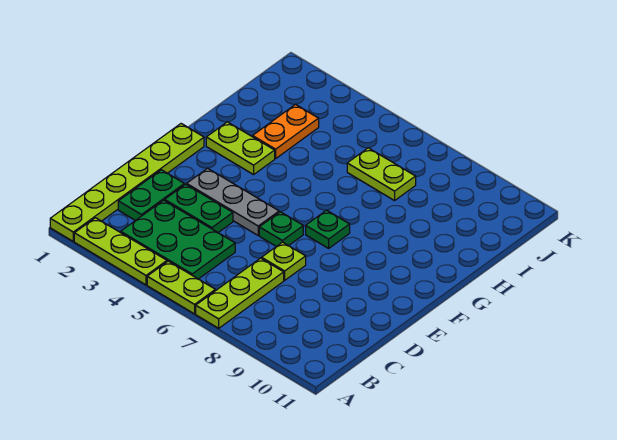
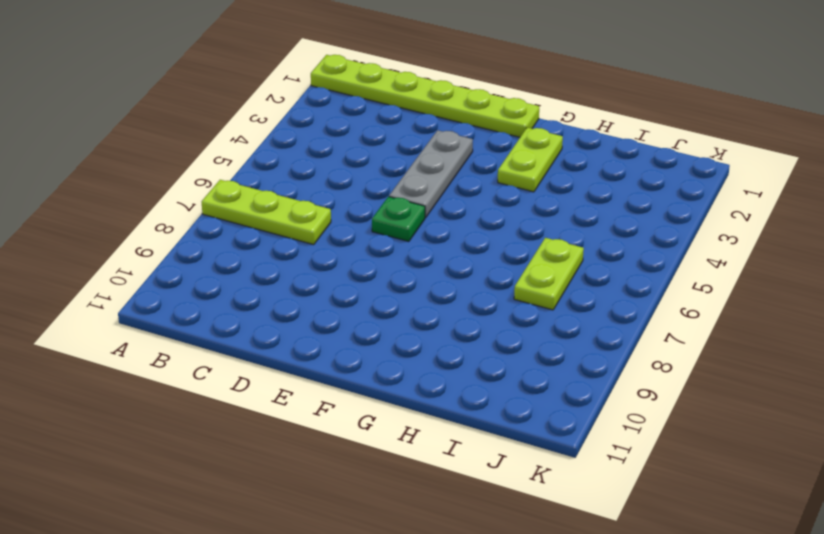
none -> lime plate A2:A4 level 1
none -> lime plate A5:A6 level 1
none -> green plate B3:C5 level 1

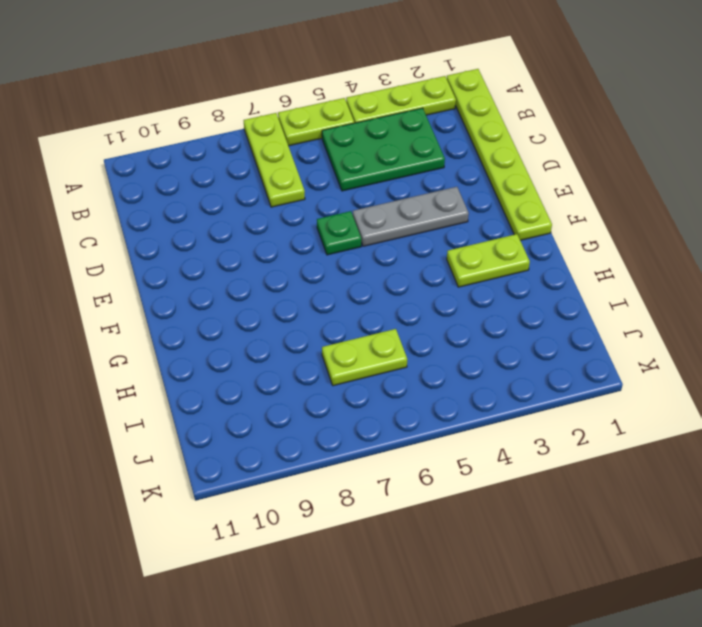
none -> green plate C2:D2 level 1
none -> green plate D3:D4 level 1
none -> lime plate D7 level 1

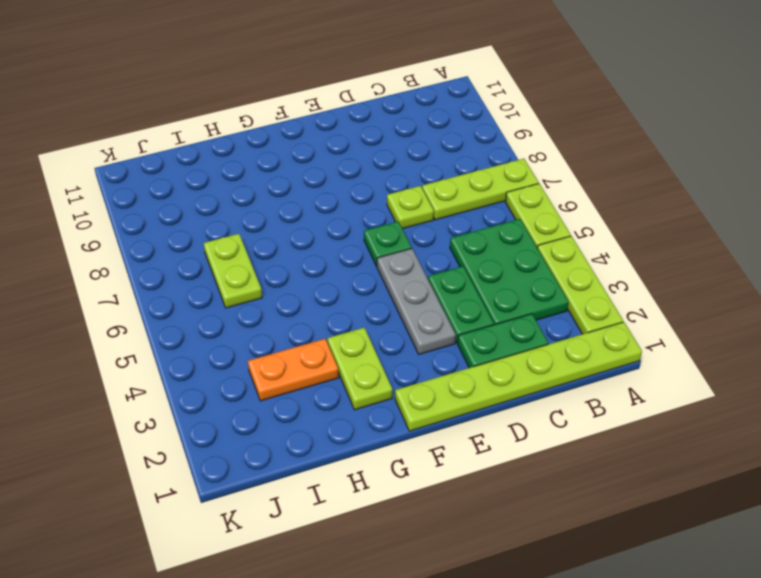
none -> green plate F7 level 1

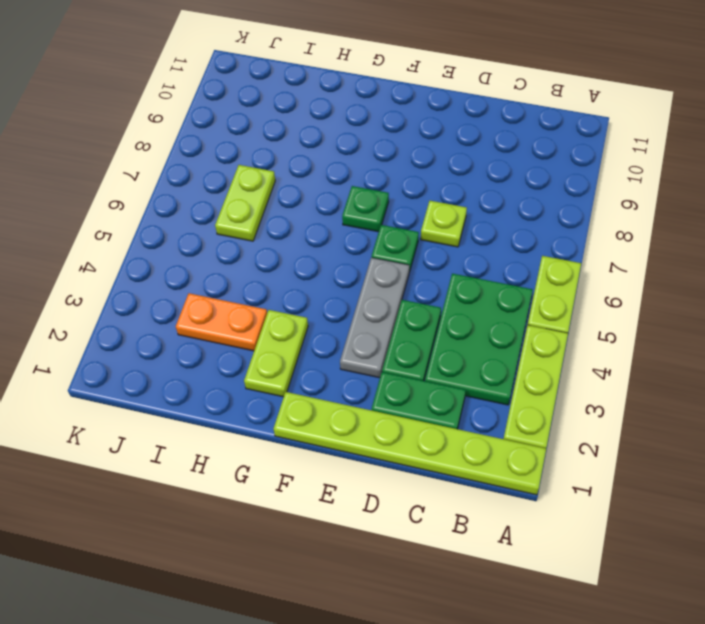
none -> lime plate A7:C7 level 1

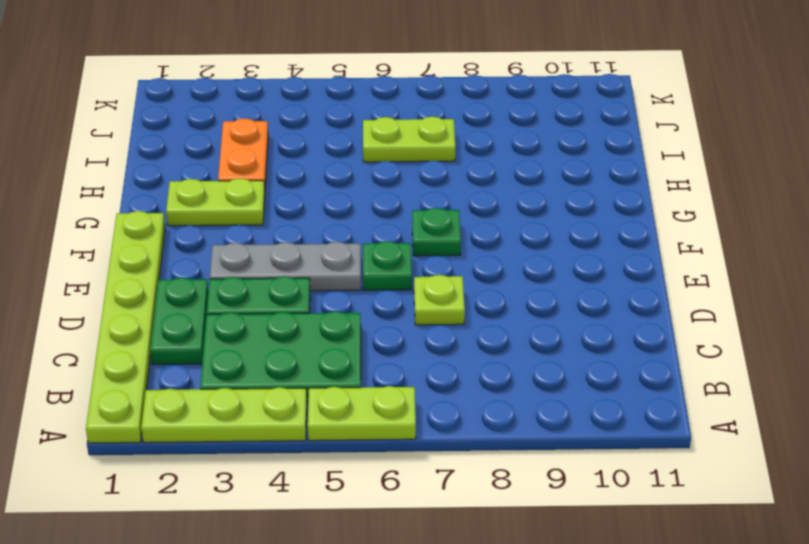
none -> lime plate A7:C7 level 1

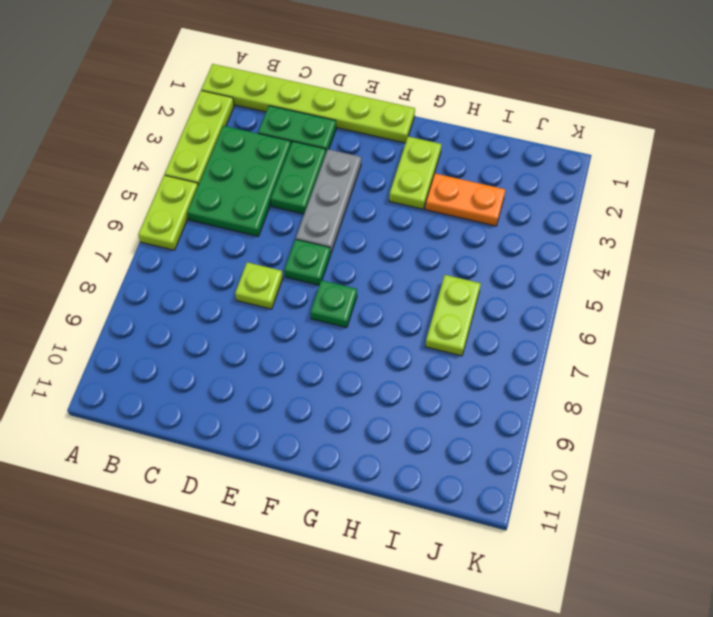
none -> lime plate A7:C7 level 1

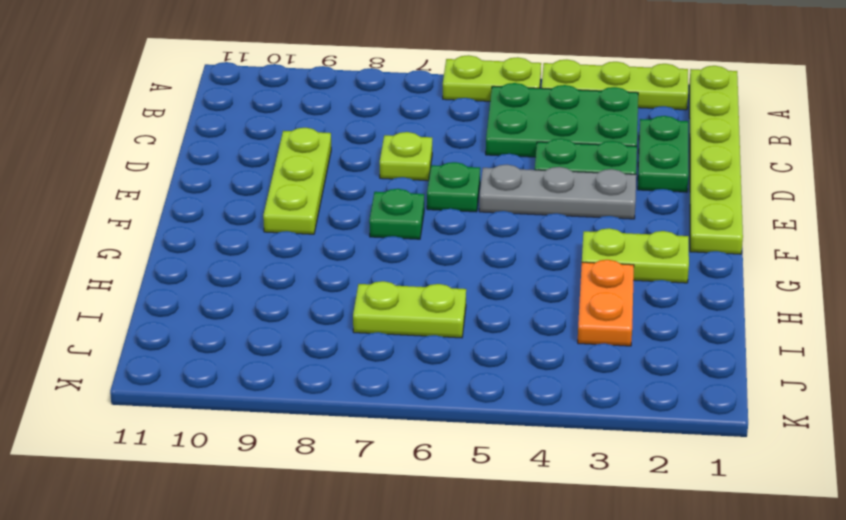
lime plate D9:F9 level 1 -> lime plate A7:C7 level 1

